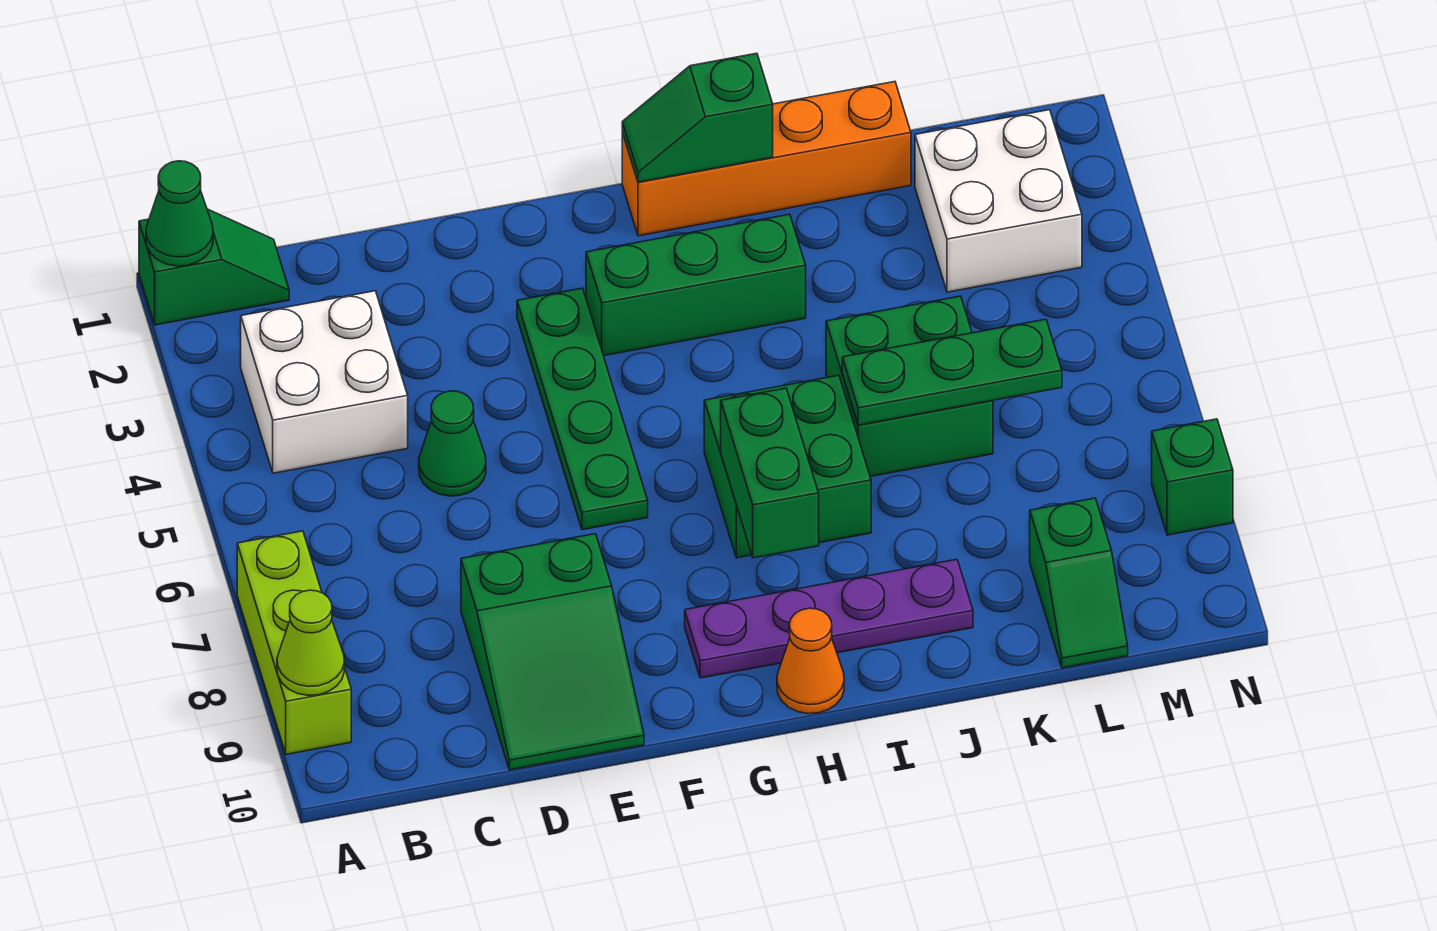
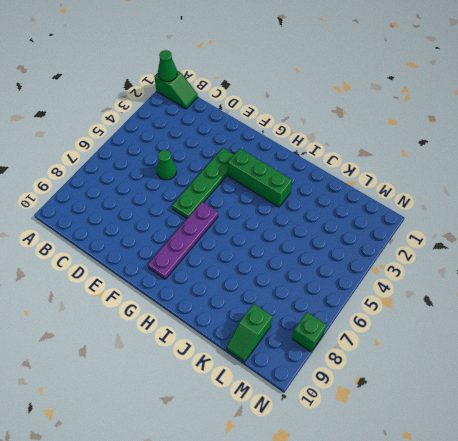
purple plate G6:G9 level 1 -> purple plate G9:J9 level 1
none -> lime brick A7:A9 level 1
none -> white brick B3:C4 level 1
none -> green slope D8:E10 level 1 top 8

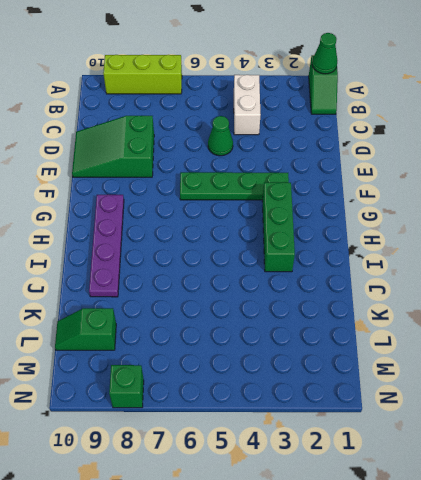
white brick B4:C4 level 1 -> white brick B3:C4 level 1
none -> orange brick H1:K1 level 1
none -> green brick H6:I7 level 1
none -> orange cone H10 level 1

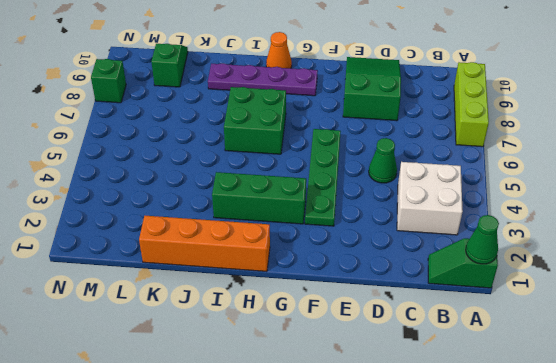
none -> green brick J5:K6 level 1
none -> white brick L2:M3 level 1
none -> lime cone A9 level 2

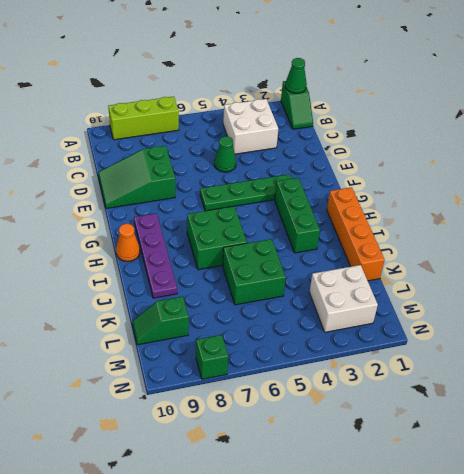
none -> lime cone A9 level 2
none -> green slope H1:I1 level 2 top I
none -> green brick H7:H8 level 2

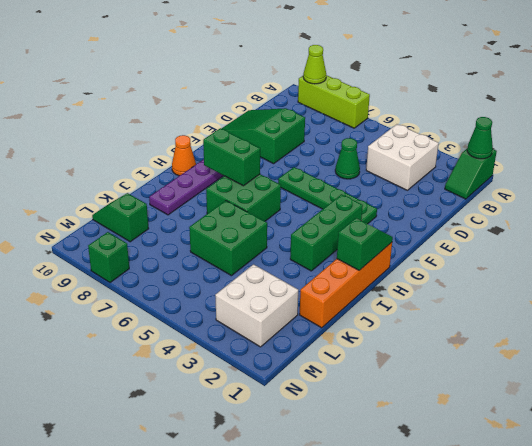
none -> green plate J6:L6 level 2

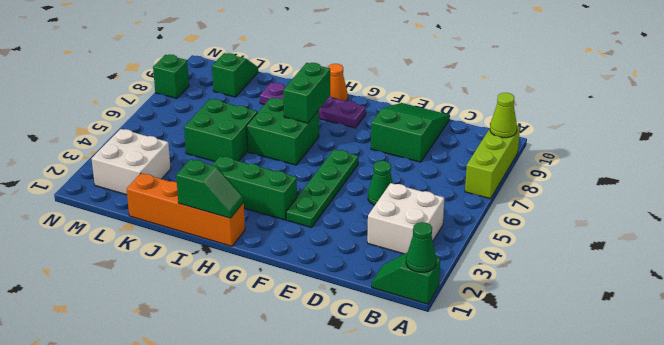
none -> green plate J6:L6 level 2

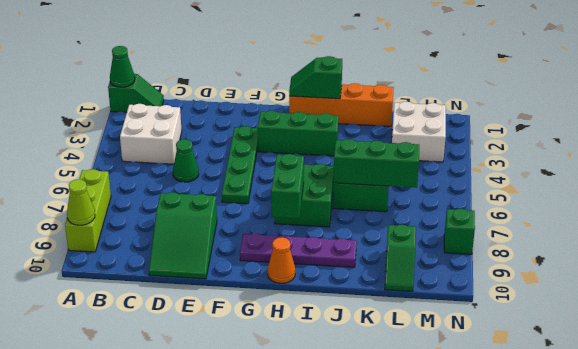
green brick J6:L6 level 2 -> green plate J6:L6 level 2

